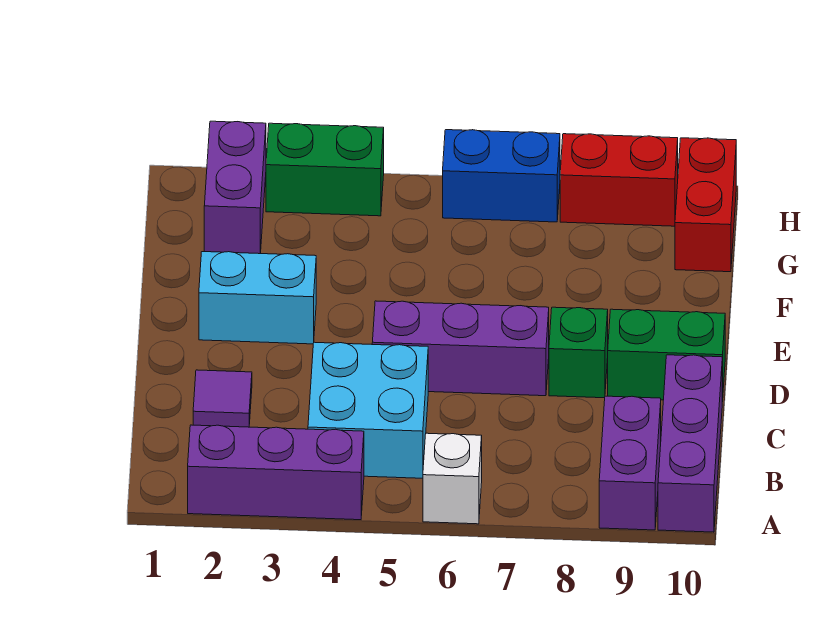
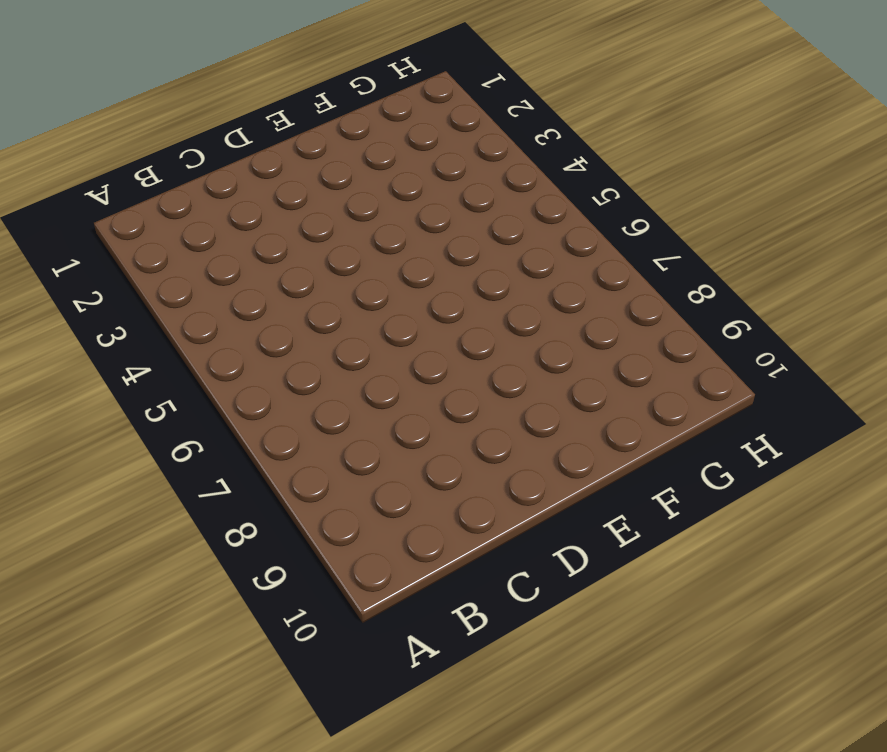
none -> purple brick A2:A4 level 1
none -> white brick A6 level 1
none -> purple brick A9:B9 level 1

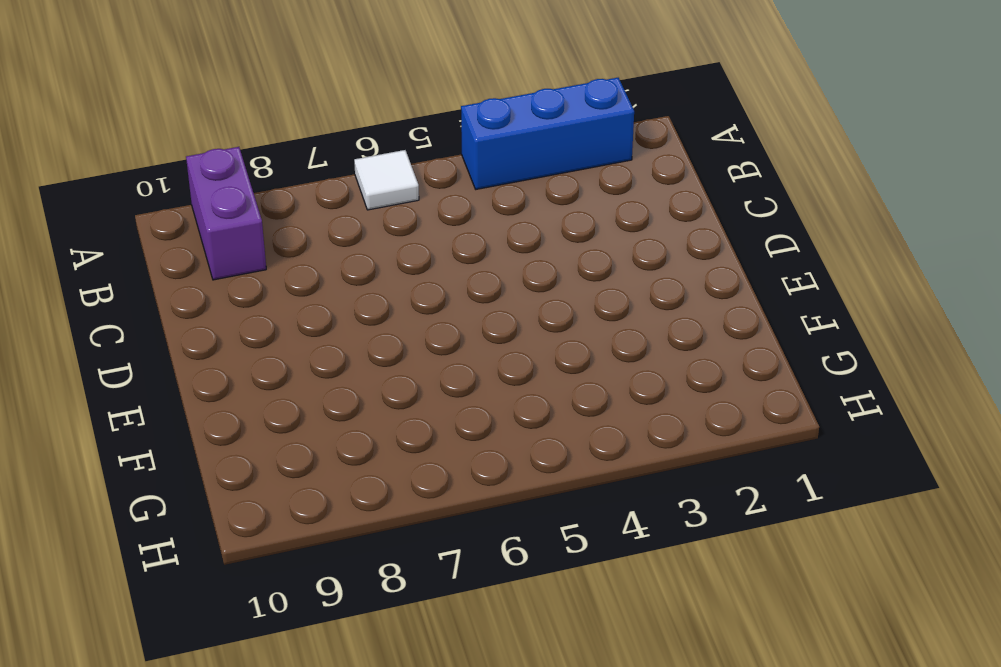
blue brick A2:A4 level 1 -> purple brick A2:A4 level 1
white tile A6 level 1 -> white brick A6 level 1
none -> purple brick A10:C10 level 1
none -> cyan brick B4:C5 level 1
none -> purple tile C2 level 1

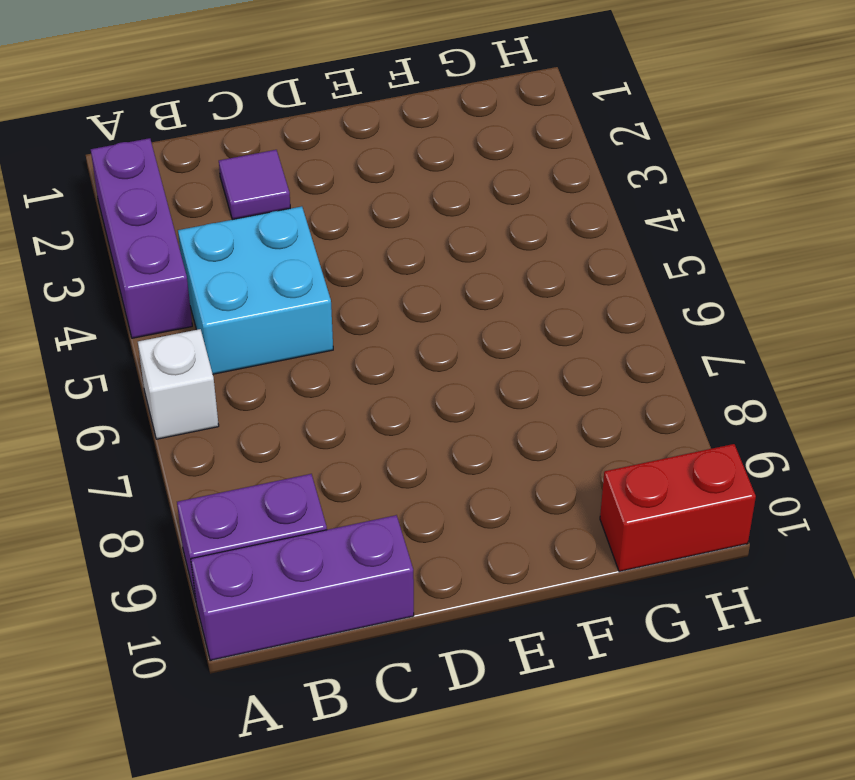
none -> purple brick D5:D7 level 1
none -> green brick D8 level 1
none -> green brick D9:D10 level 1

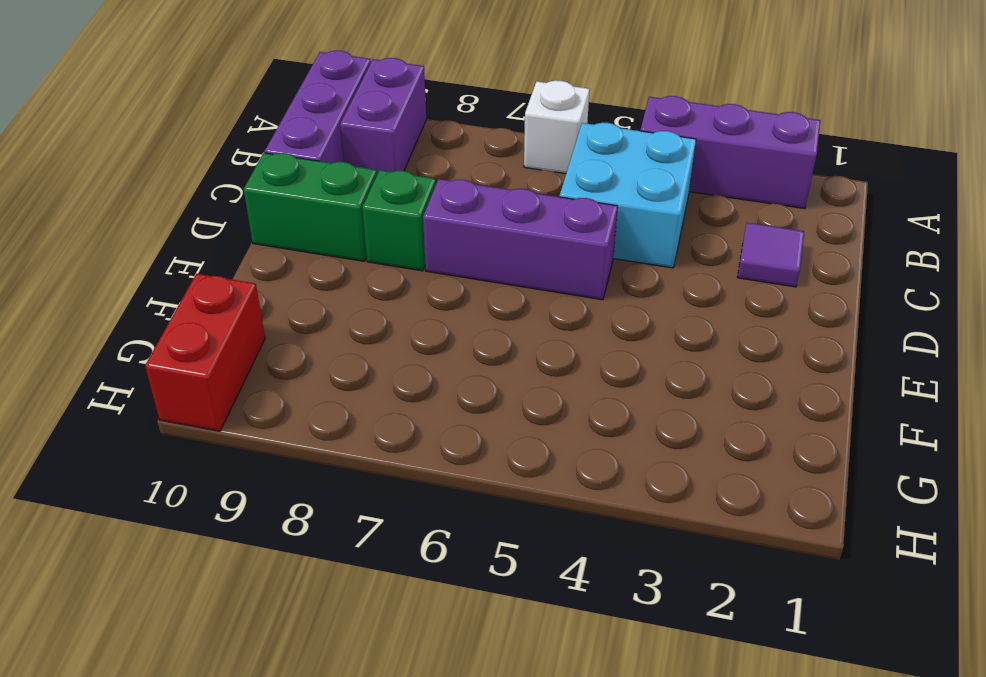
none -> cyan brick E2:E3 level 1
none -> purple brick G2:H2 level 1
none -> green brick H3:H4 level 1

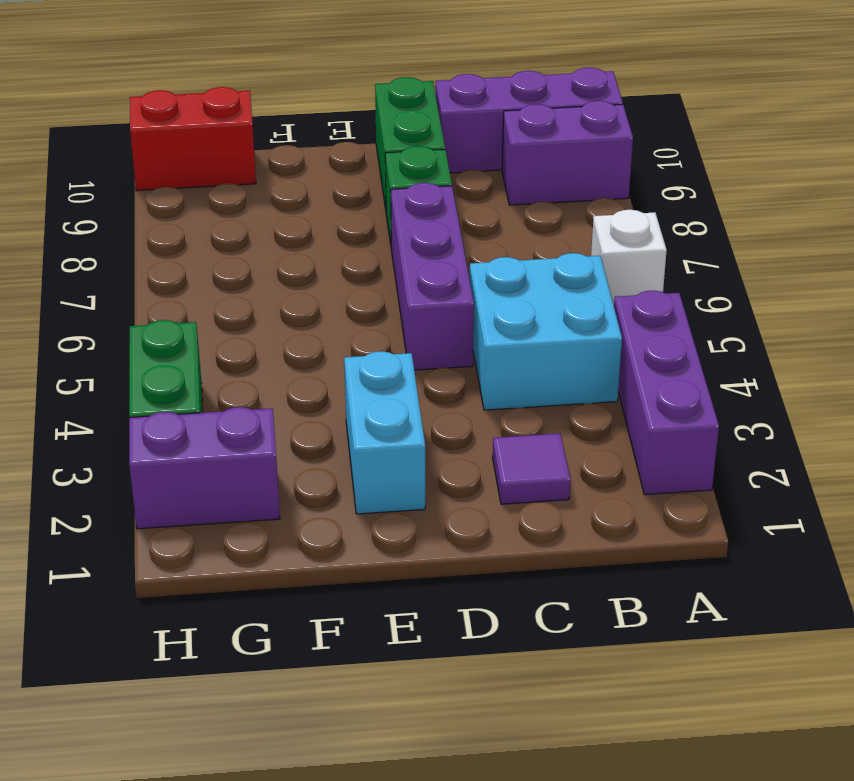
none -> blue brick H6:H7 level 1
none -> red brick H8:H9 level 1

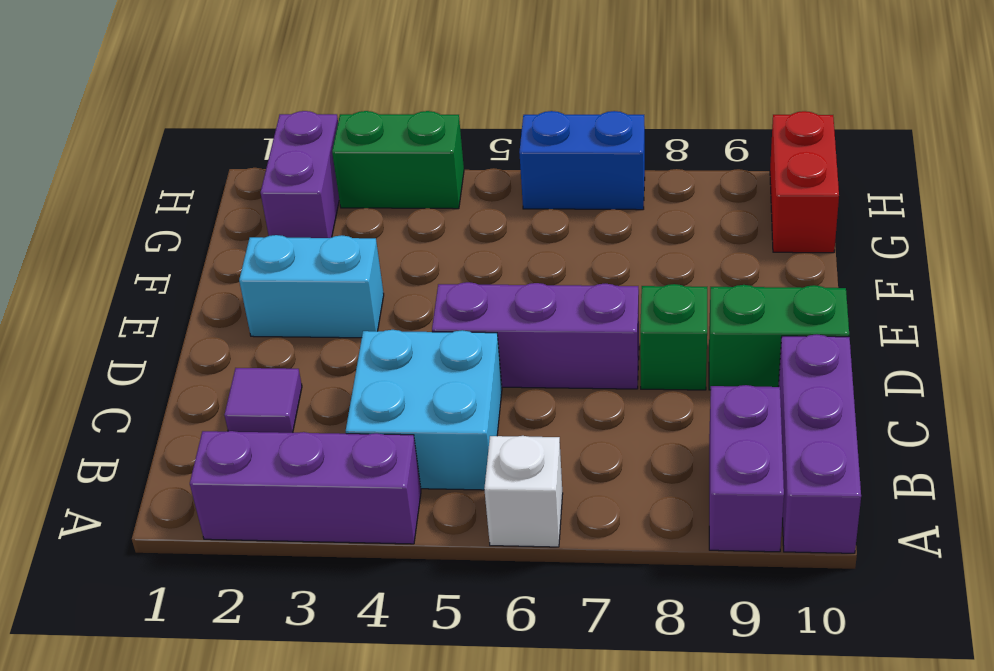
none -> red brick H8:H9 level 1

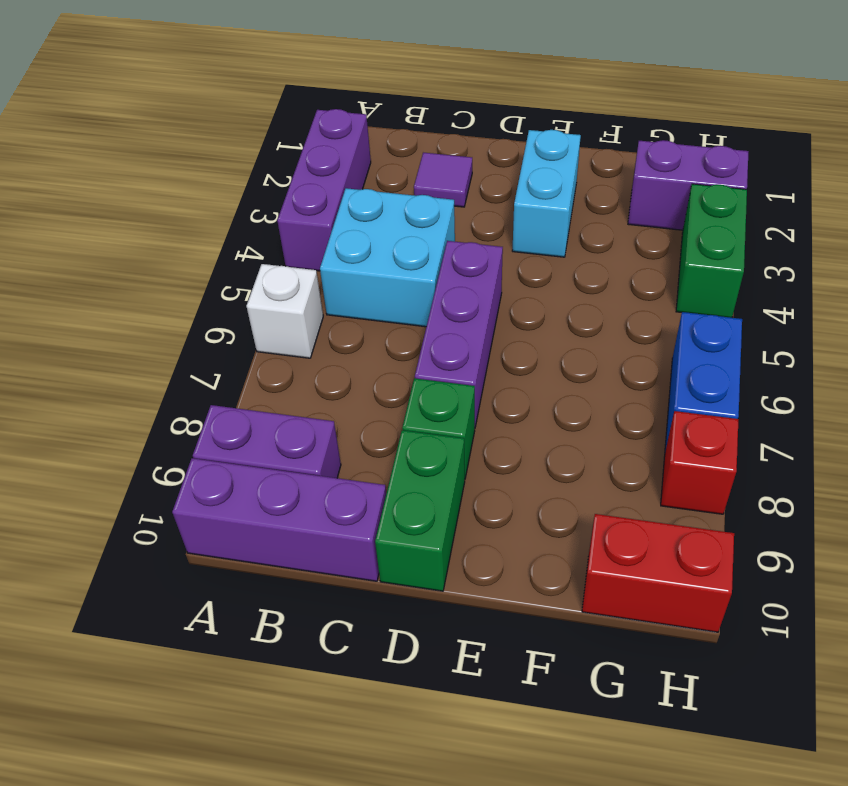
red brick H8 level 1 -> red brick H8:H9 level 1

